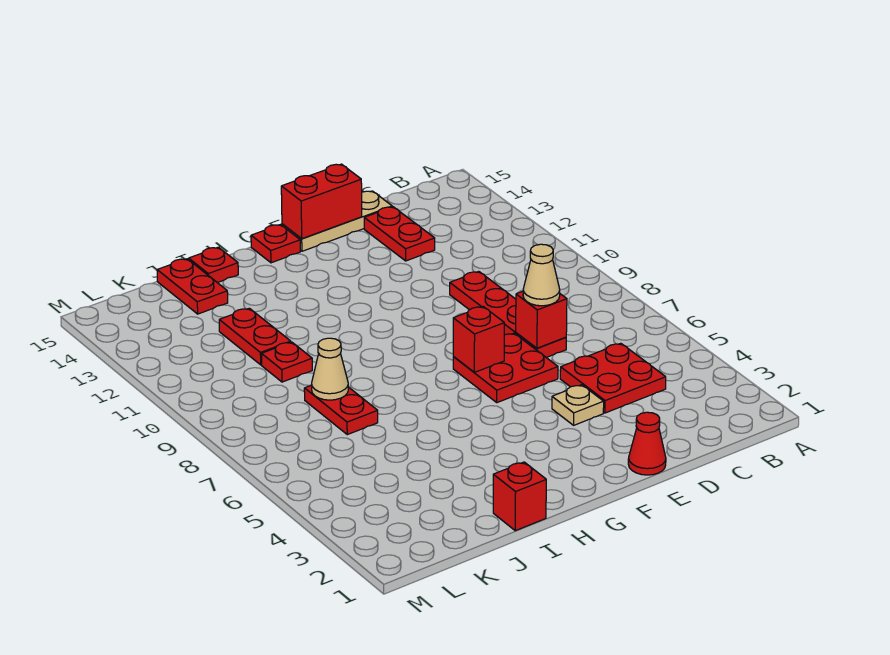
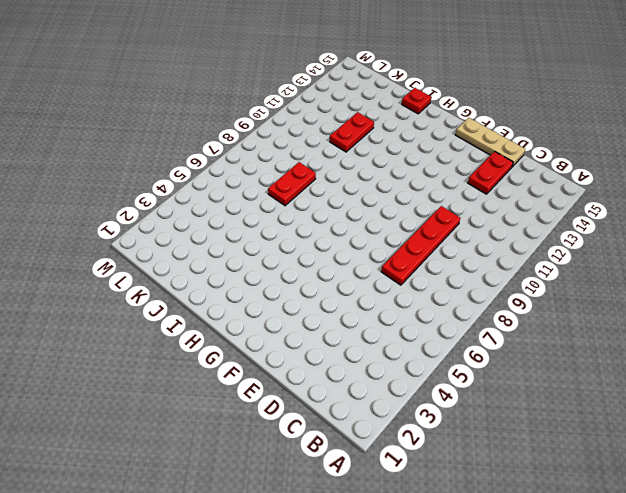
none -> red plate C4:D5 level 1
none -> red cone E1 level 1
none -> tan plate E4 level 1

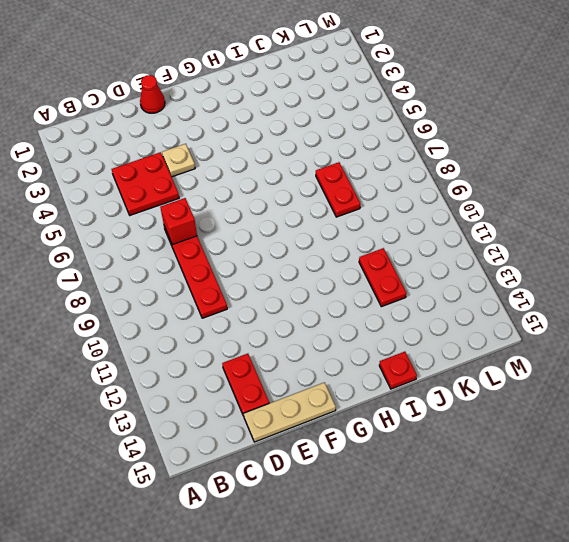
none -> red plate E6:F7 level 1
none -> red plate G15 level 1
none -> red brick I1 level 1

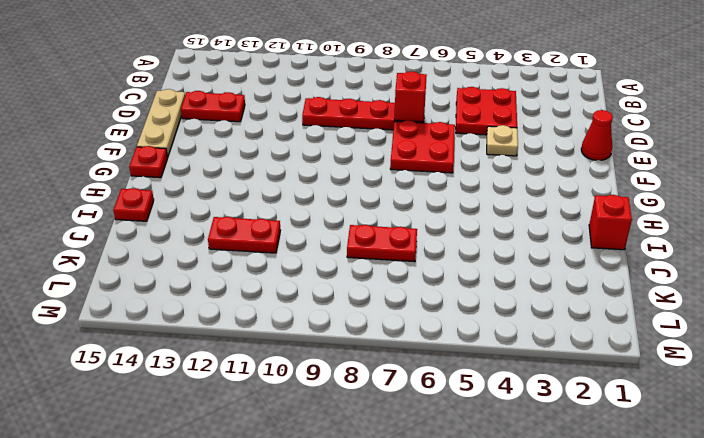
none -> red plate J10 level 1
none -> red plate J14:J15 level 1
none -> red brick E15:F15 level 2

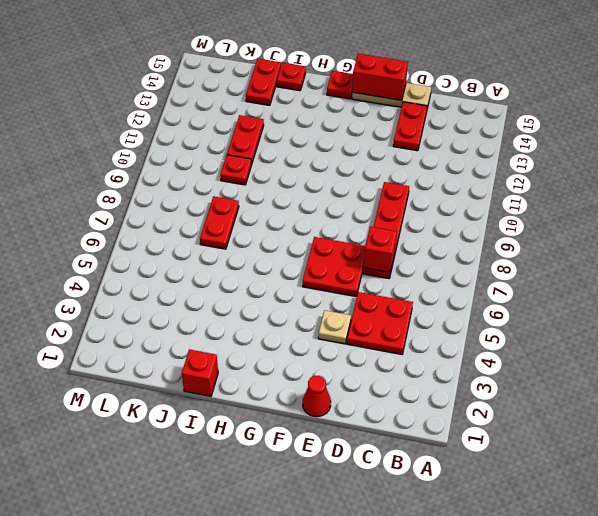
none -> red brick F7 level 2
none -> tan cone J8 level 2
none -> tan cone D7 level 3

